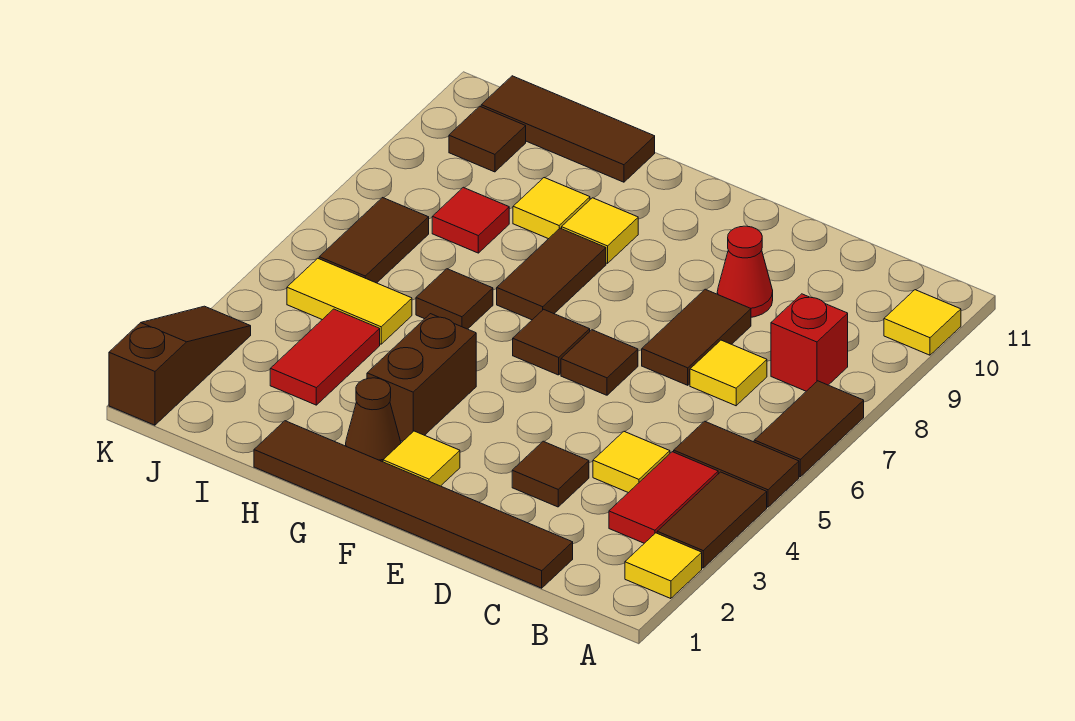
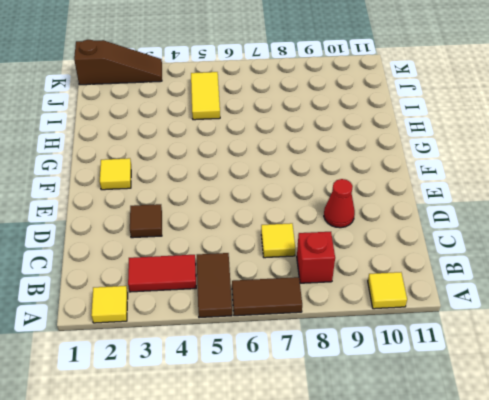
none -> brown tile A3:A4 level 1
none -> brown tile C1:H1 level 1
none -> yellow tile C4 level 1

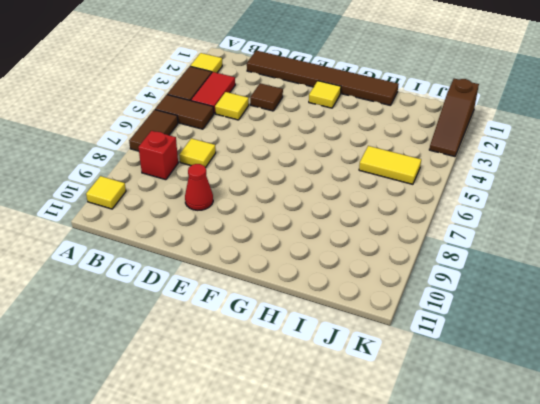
none -> brown tile D7:D8 level 1
none -> brown tile E6 level 1
none -> brown tile F6 level 1

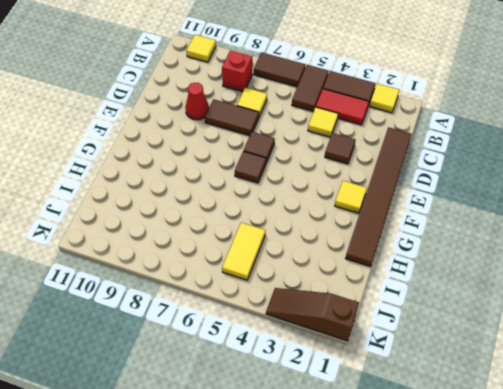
none -> brown cone G2 level 1
none -> brown brick G3:G4 level 1
none -> brown tile G7:G8 level 1

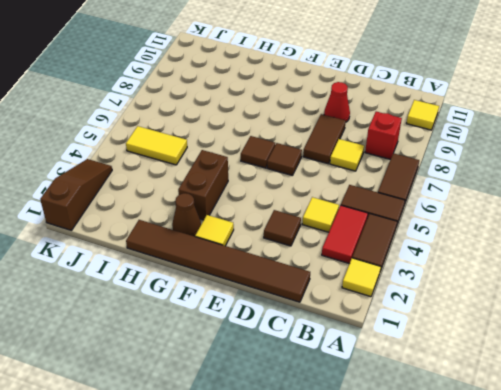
none -> brown tile G7:G8 level 1
none -> yellow tile G9 level 1
none -> brown tile H6 level 1

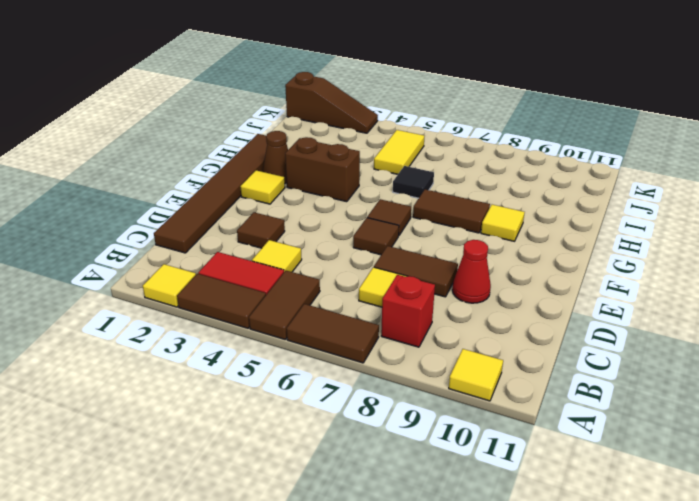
black tile H6 level 1 -> brown tile H6 level 1
none -> yellow tile H9 level 1
none -> brown tile H11:J11 level 1
none -> red tile I3:I4 level 1

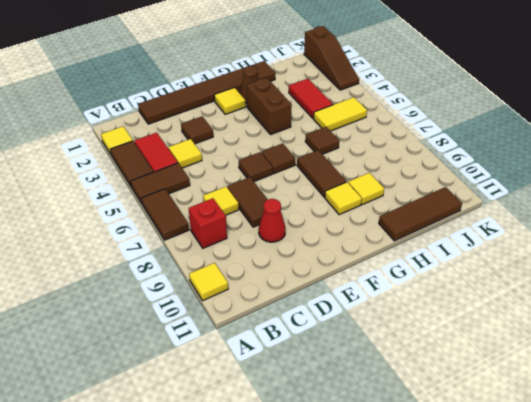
none -> red tile I8 level 1
none -> brown tile J6:J7 level 1
none -> brown tile J10 level 1

